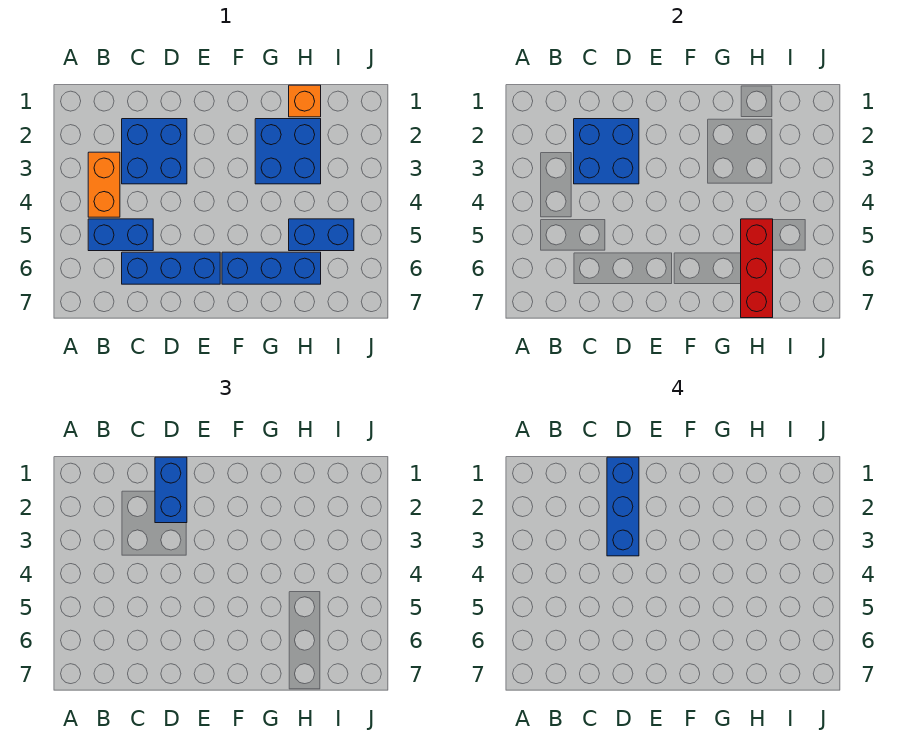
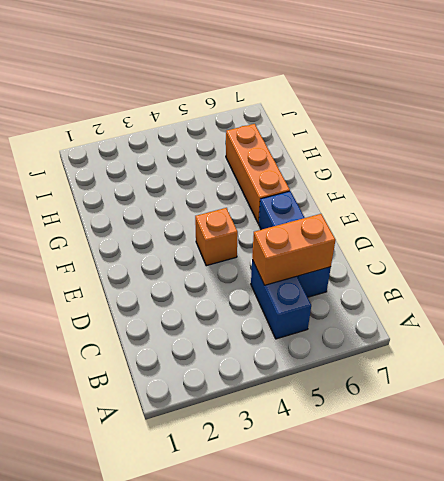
orange brick C5:C6 level 2 -> orange brick B3:B4 level 1
orange brick E4 level 1 -> orange brick H1 level 1
orange brick F6:H6 level 1 -> blue brick F6:H6 level 1
none -> blue brick C2:D3 level 1
none -> blue brick G2:H3 level 1
none -> blue brick H5:I5 level 1

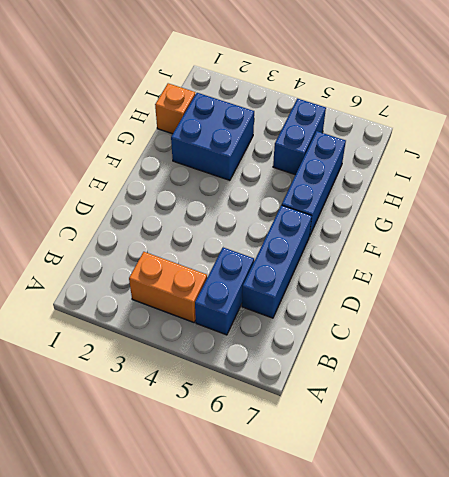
none -> blue brick C2:D3 level 1
none -> blue brick C2:D3 level 2
none -> red brick H5:H7 level 2

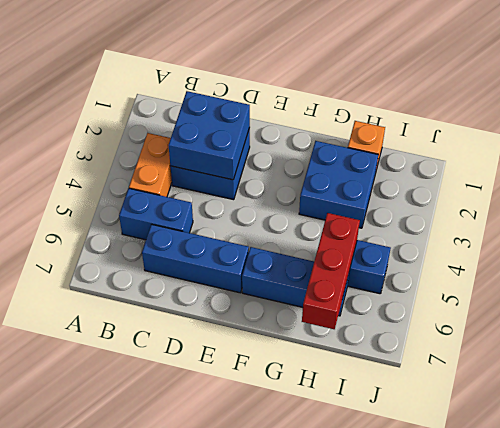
none -> blue brick D1:D2 level 3
none -> blue brick D1:D3 level 4

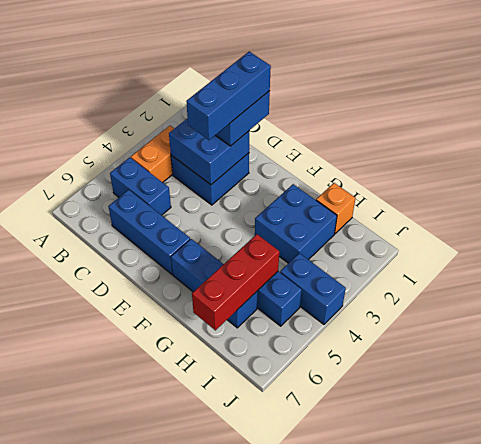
blue brick I4:J4 level 1 -> none

